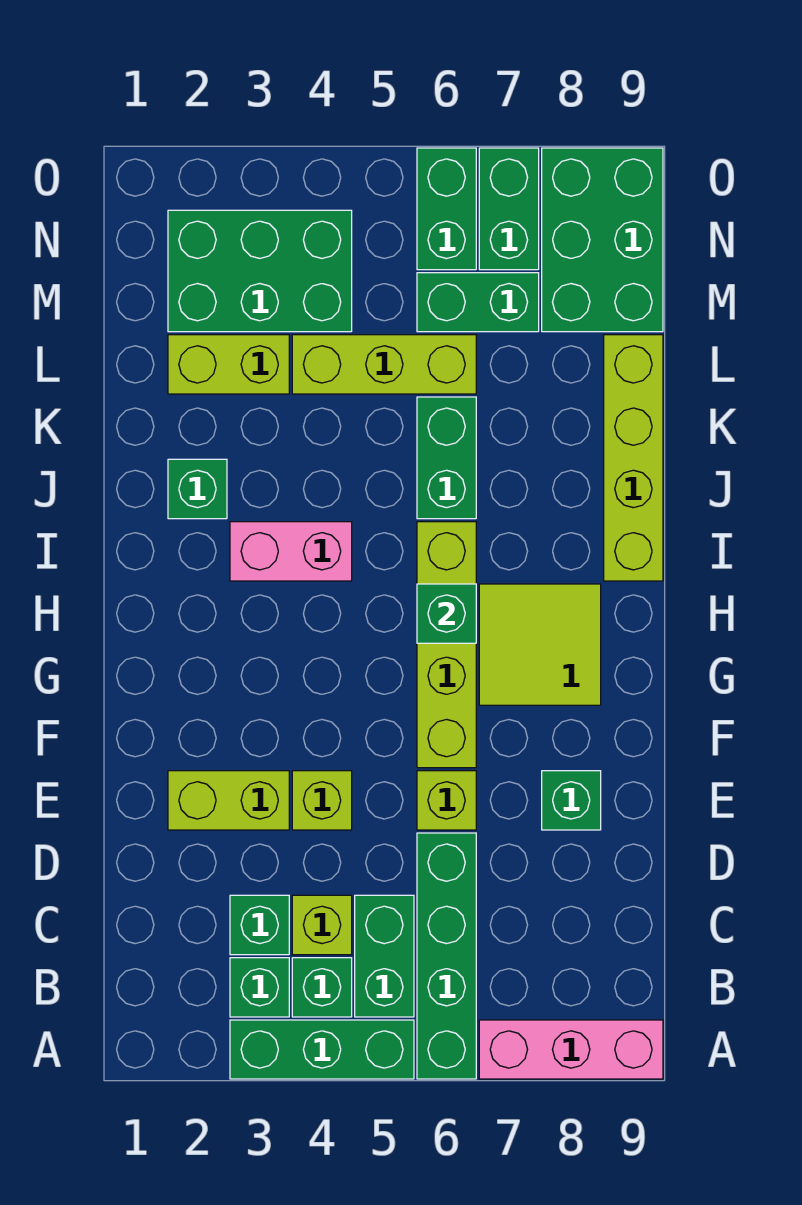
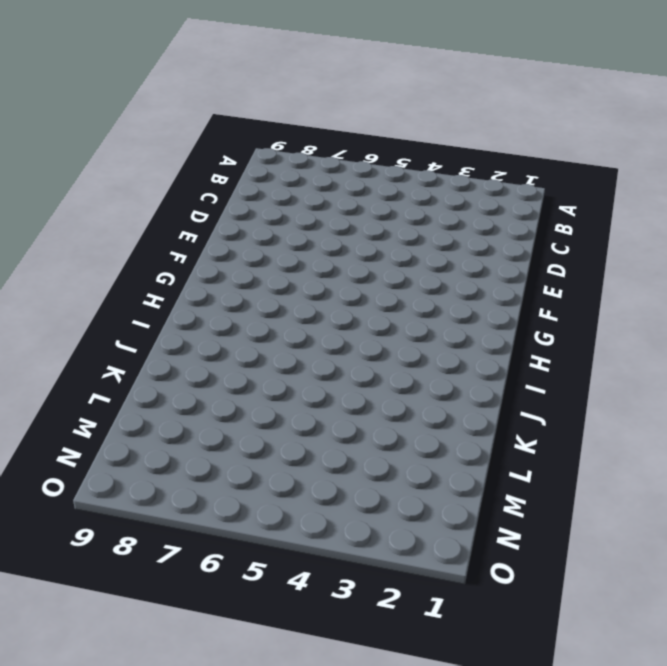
none -> green brick A3:A5 level 1
none -> green brick A6:D6 level 1
none -> pink brick A7:A9 level 1

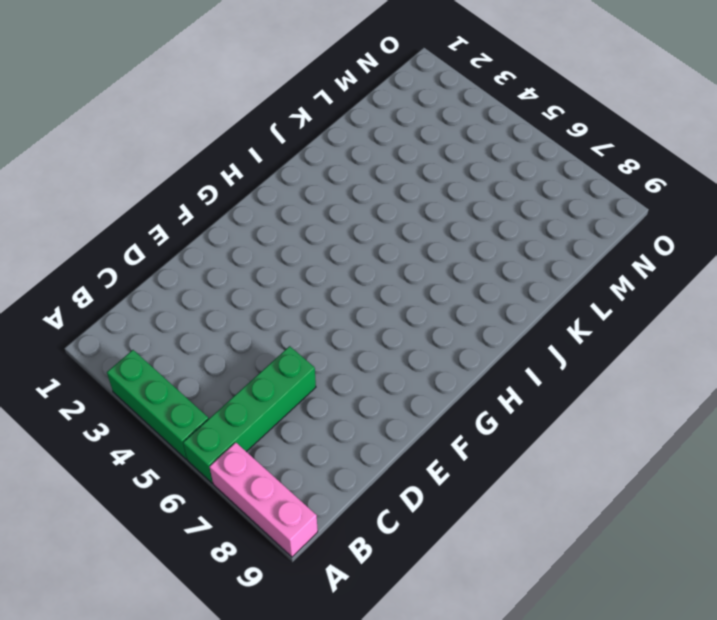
none -> green brick B3 level 1
none -> green brick B4 level 1
none -> green brick B5:C5 level 1

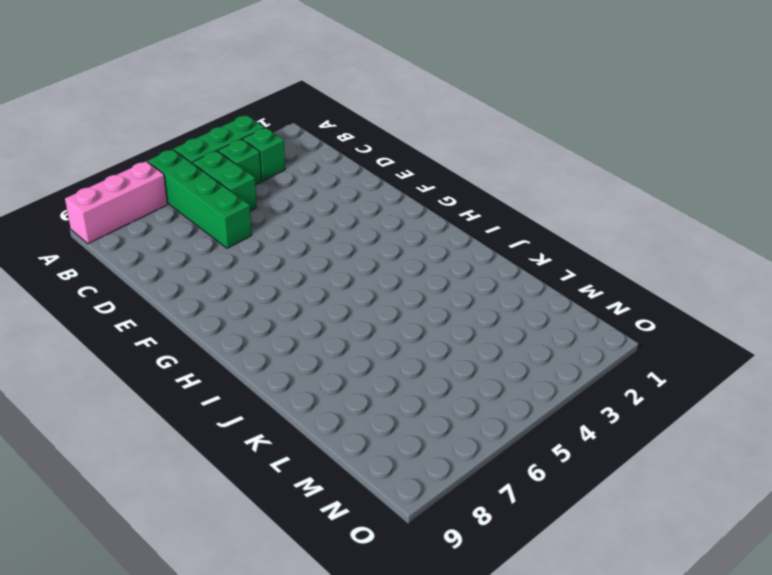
none -> green brick C3 level 1
none -> lime brick C4 level 1
none -> lime brick E2:E3 level 1

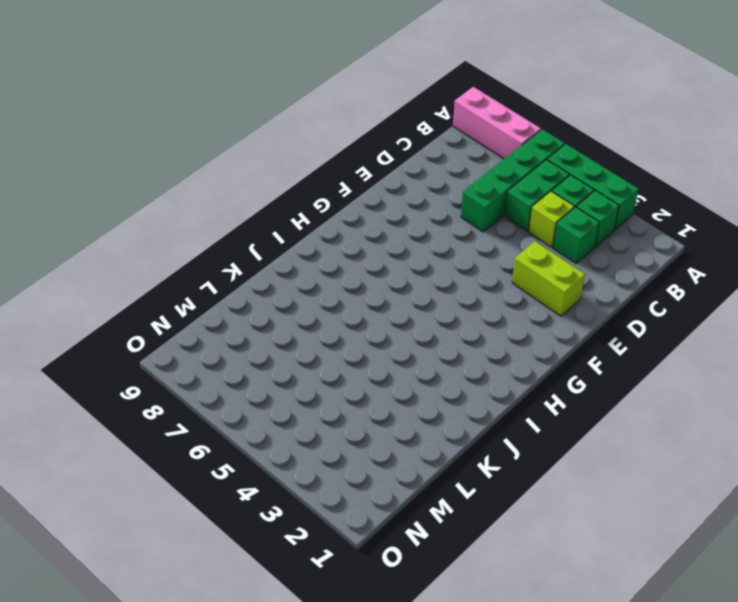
none -> lime brick E4 level 1
none -> lime brick E6 level 1
none -> green brick E8 level 1

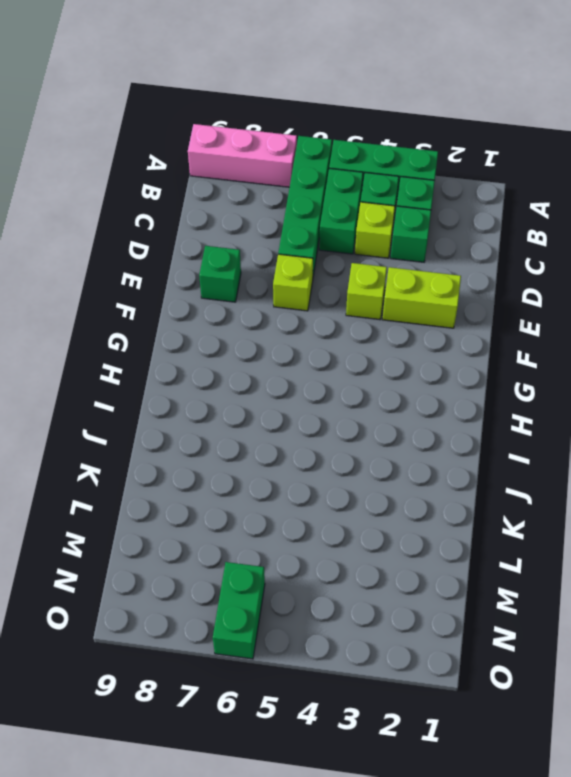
none -> lime brick F6:I6 level 1
none -> lime tile G7:H8 level 1
none -> pink brick I3:I4 level 1

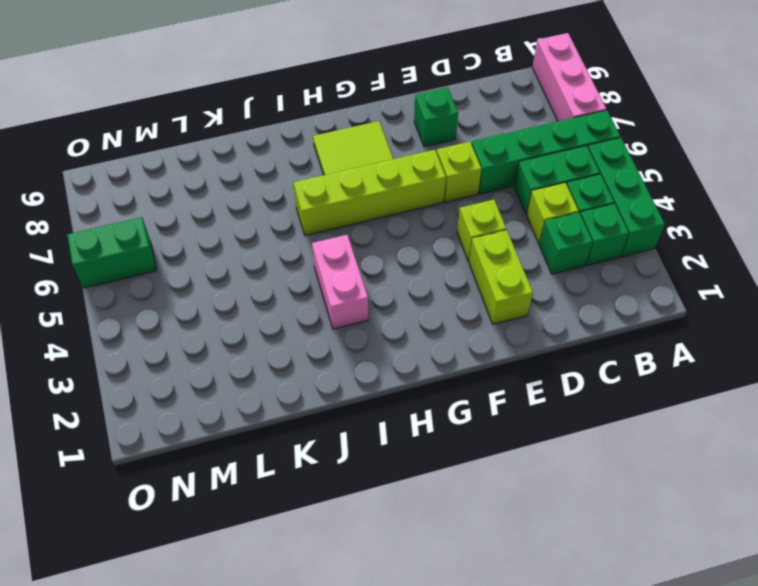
none -> lime brick I9:L9 level 1
none -> green brick J2 level 1
none -> green brick J6:K6 level 1

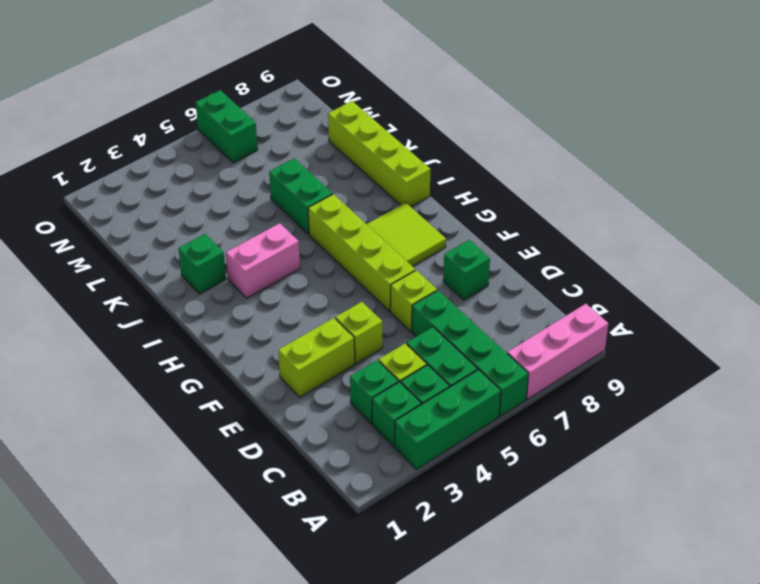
none -> lime brick L2:L3 level 1
none -> lime brick L4:L6 level 1
none -> green brick M2:N4 level 1

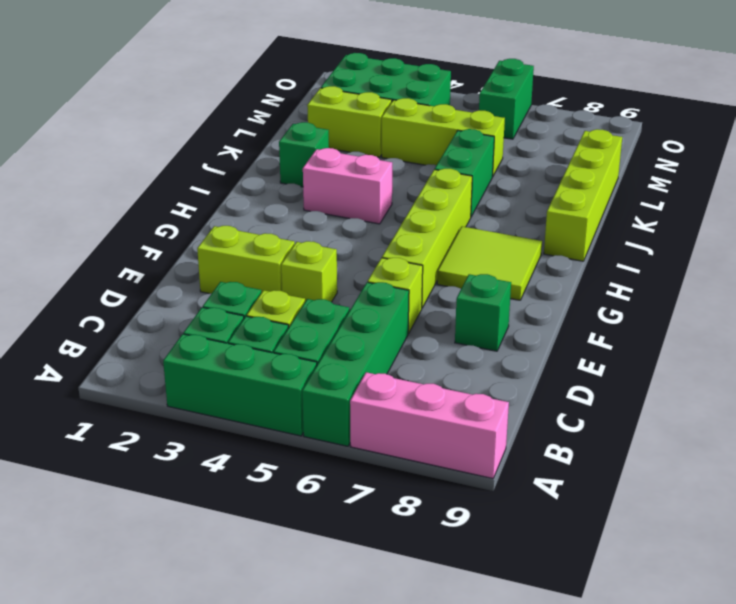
none -> green brick M6:M7 level 1
none -> green brick M8:O9 level 1
none -> green brick N7:O7 level 1

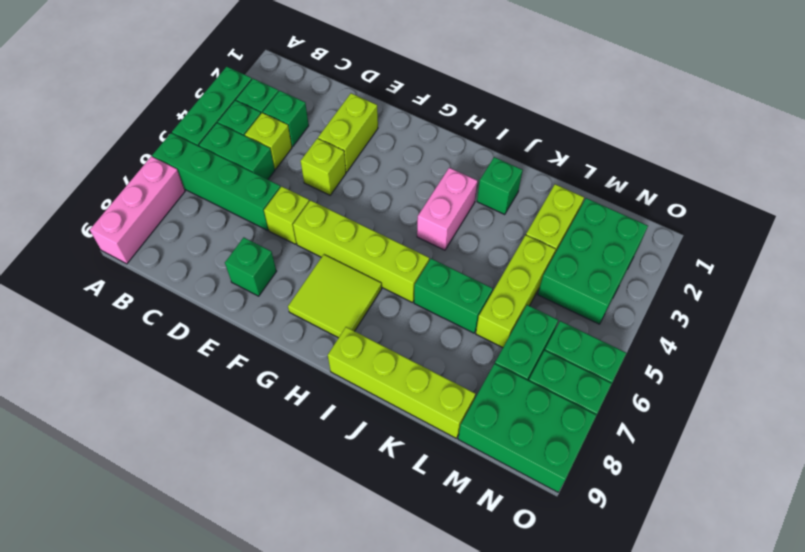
none -> green brick H6 level 2

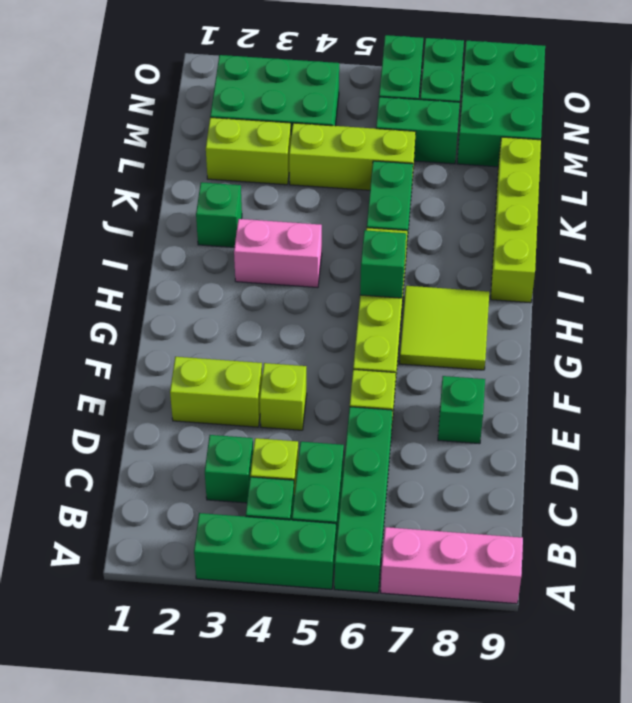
none -> green brick B3 level 1

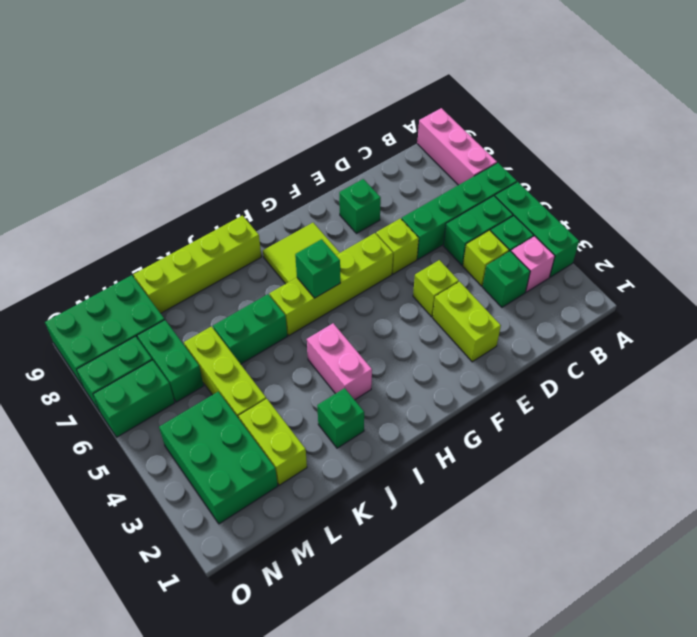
pink brick B3 level 1 -> green brick B3 level 1

